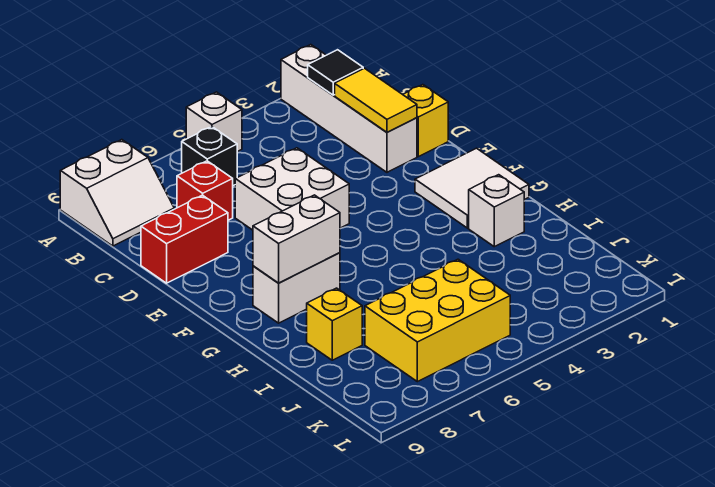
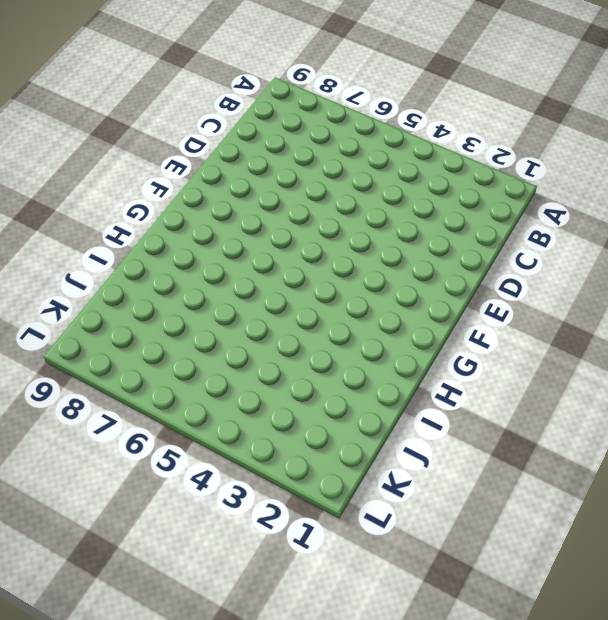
none -> white brick A2:D2 level 1
none -> white brick A5 level 1
none -> white slope A8:B9 level 1 top A

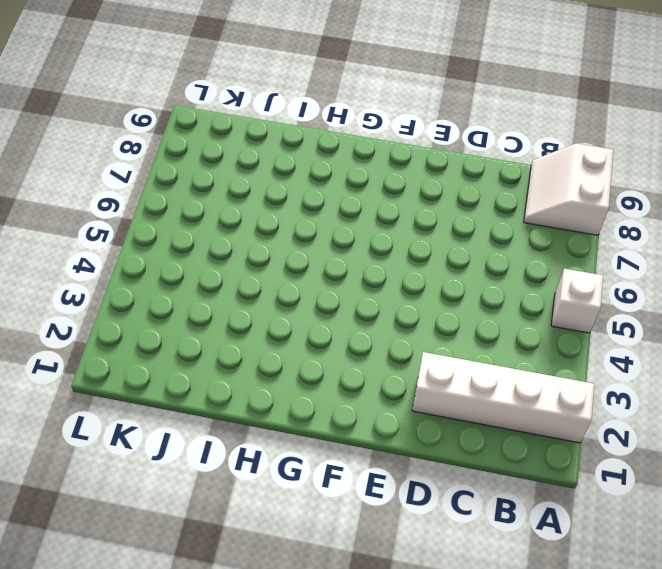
none -> black brick B6 level 1
none -> red brick C7 level 1
none -> yellow brick D1 level 1

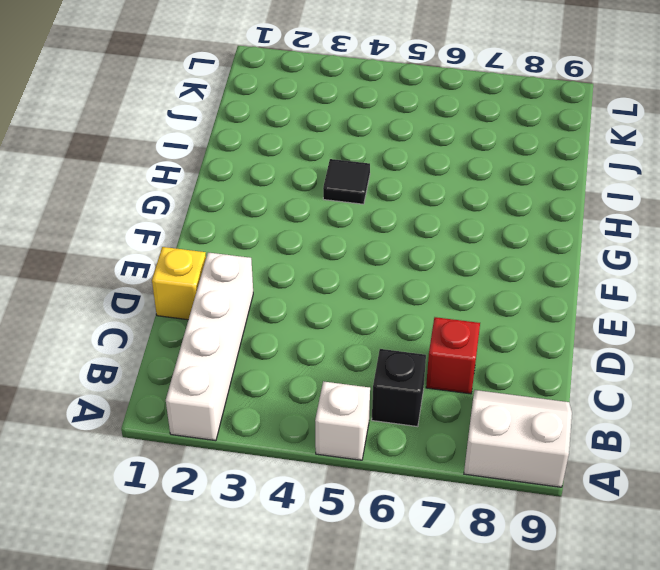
black tile H4 level 1 -> black tile B2 level 2
none -> white brick D5:E6 level 1
none -> red brick D8:D9 level 1
none -> white tile F1:G2 level 1

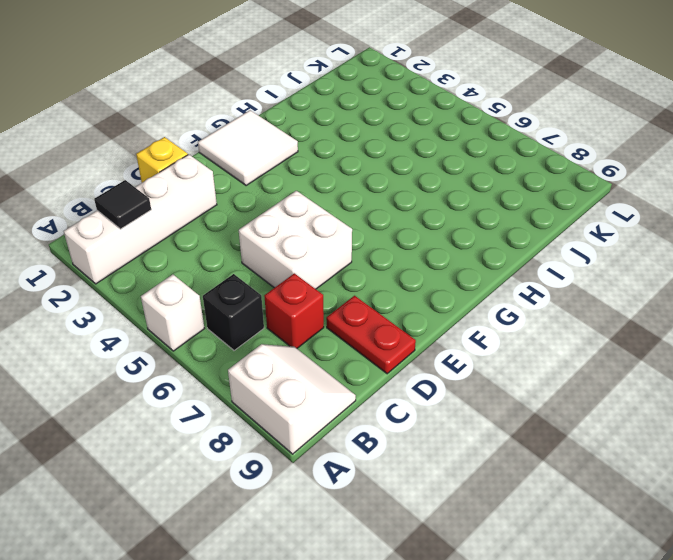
red plate D8:D9 level 1 -> red brick D8:D9 level 1
none -> white brick G7:G8 level 1
none -> white brick H2 level 1
none -> yellow brick I8 level 1

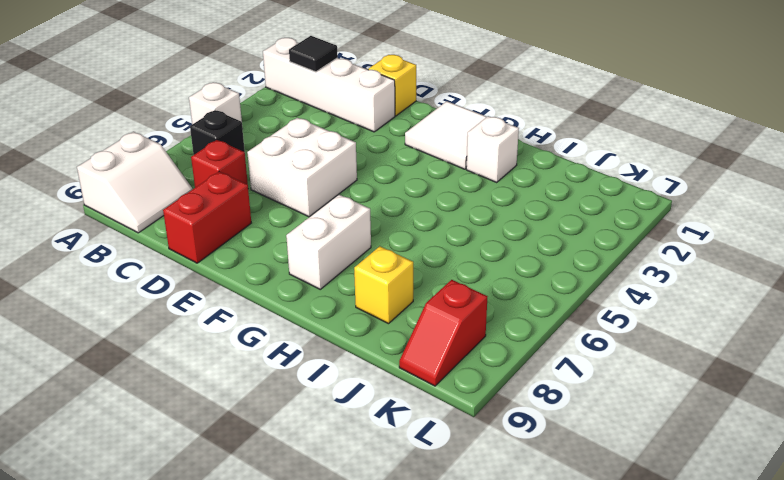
red slope K8:K9 level 1 top 8 -> none
none -> yellow brick J5:K7 level 1
none -> yellow tile C2:D2 level 2
none -> white brick G7:G8 level 2

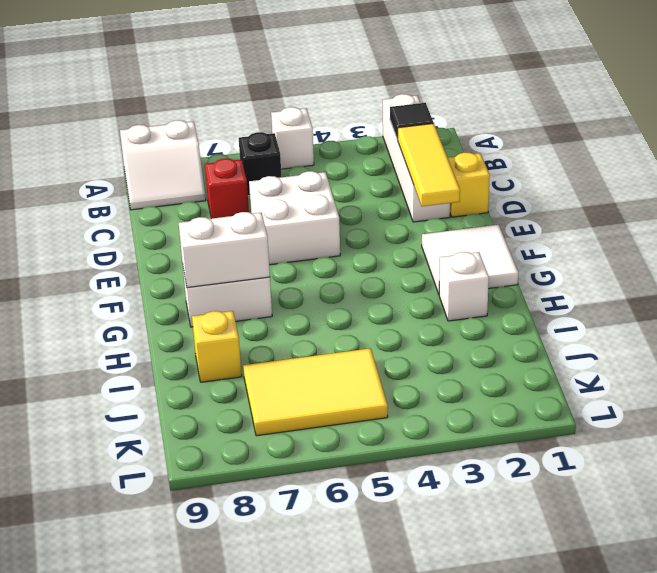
yellow tile C2:E2 level 2 -> yellow tile C2:D2 level 2
yellow tile J5:K7 level 1 -> yellow brick J5:K7 level 1
none -> red brick D8:D9 level 1

